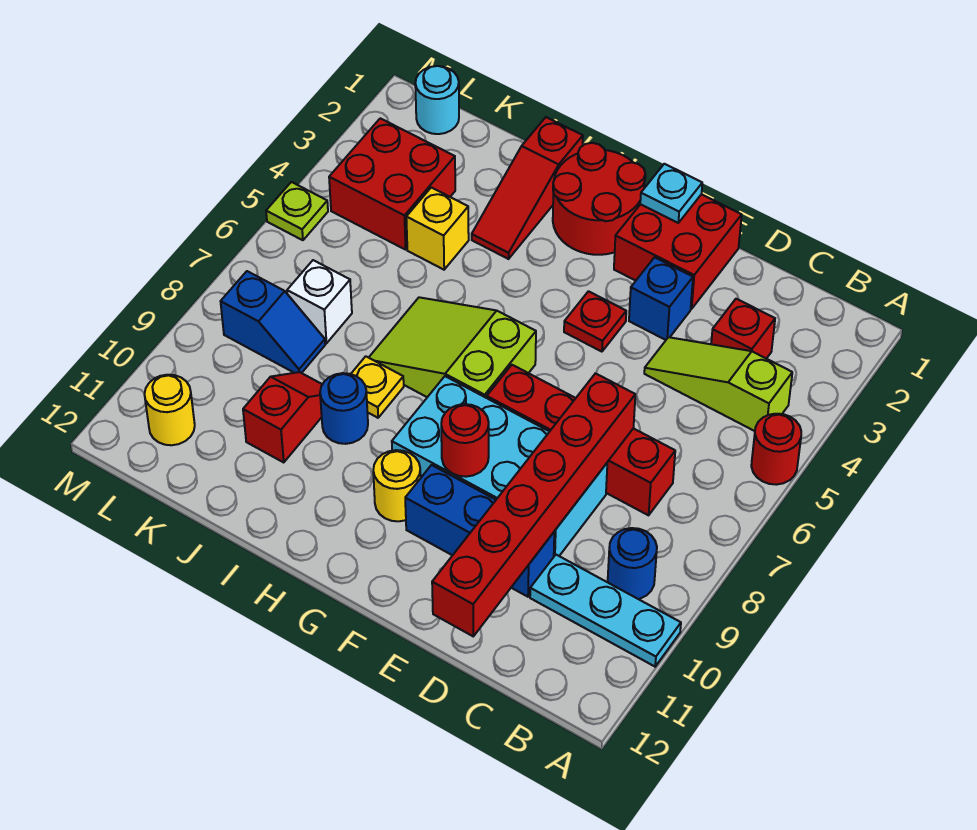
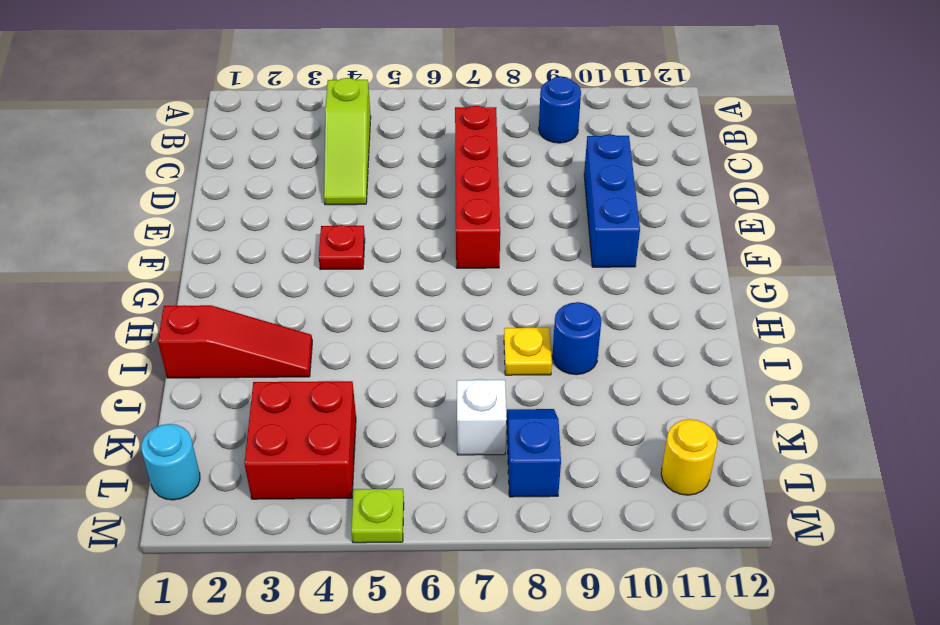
none -> red round brick A5 level 1
none -> cyan plate A10:C10 level 1
none -> red brick C3 level 1

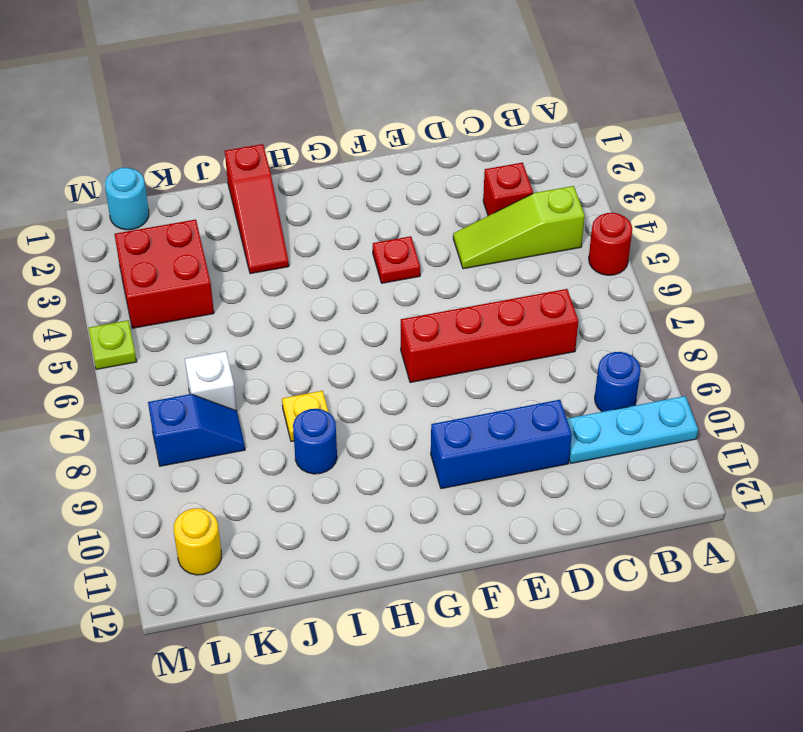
none -> cyan brick D8:G9 level 1
none -> red brick E1:F2 level 1
none -> blue brick E3 level 1

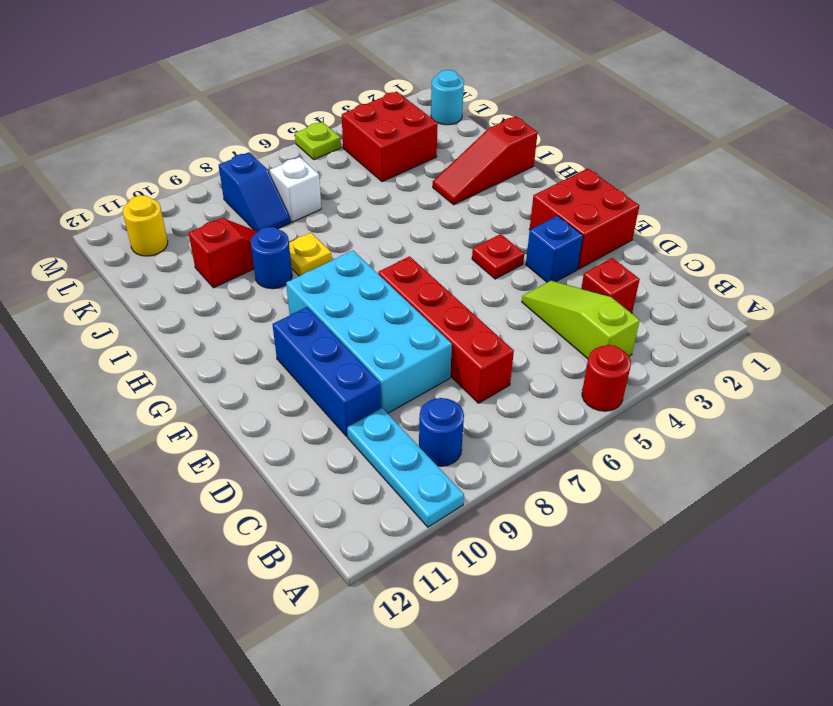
none -> red round brick G1:H2 level 1
none -> lime slope G6:I7 level 1 top G
none -> yellow round brick G10 level 1

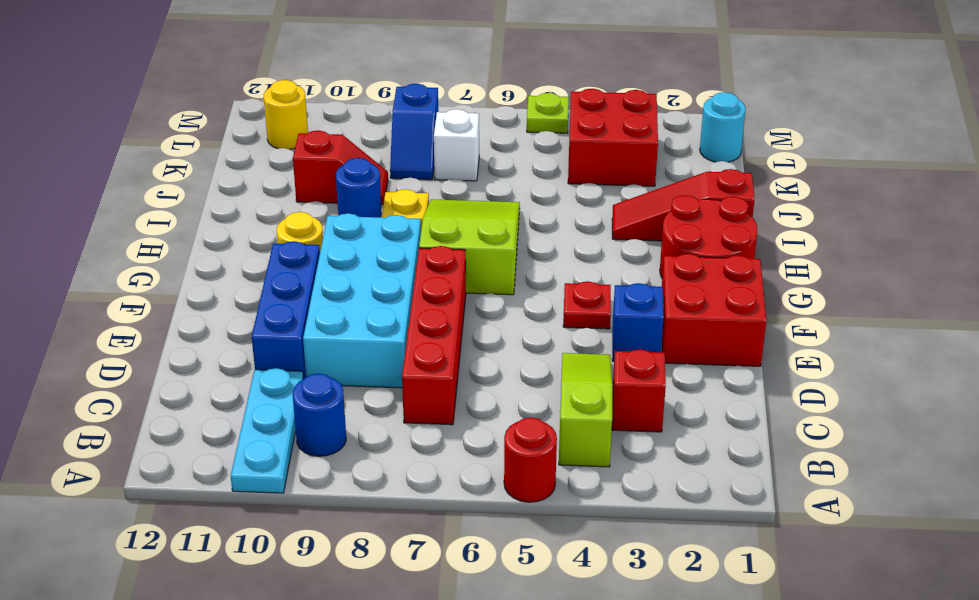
none -> yellow brick J4 level 1
none -> red brick D7:D12 level 2
none -> cyan plate F1 level 2

